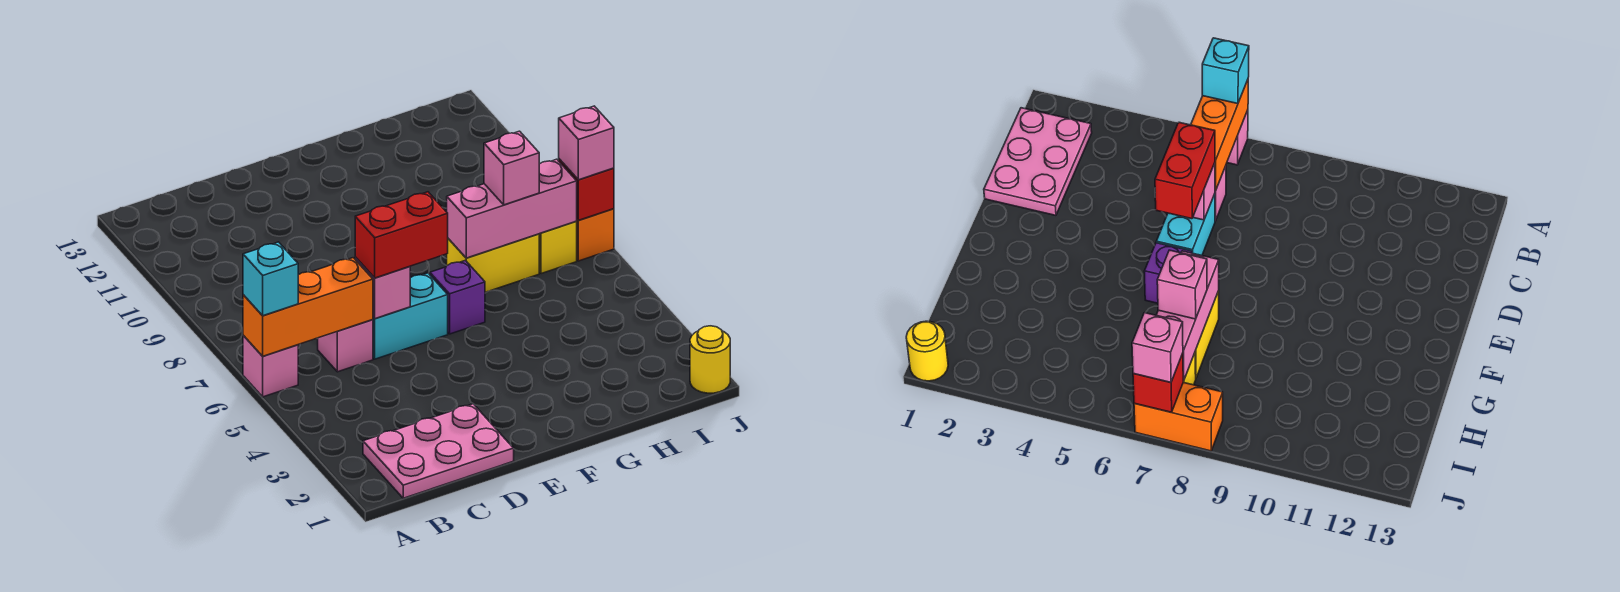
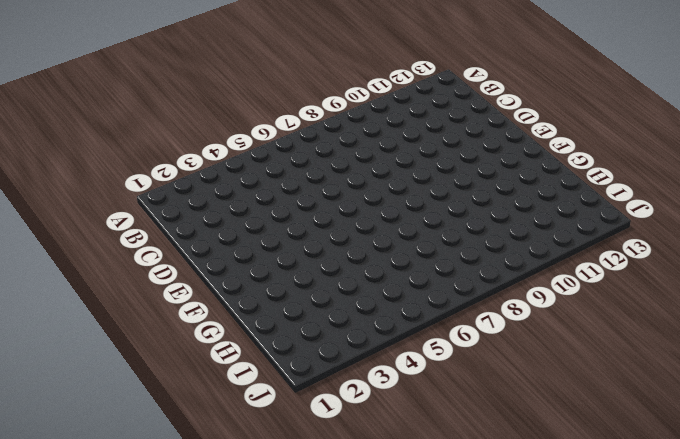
none -> pink brick A6 level 1
none -> pink plate B1:D2 level 1
none -> pink brick C6 level 1

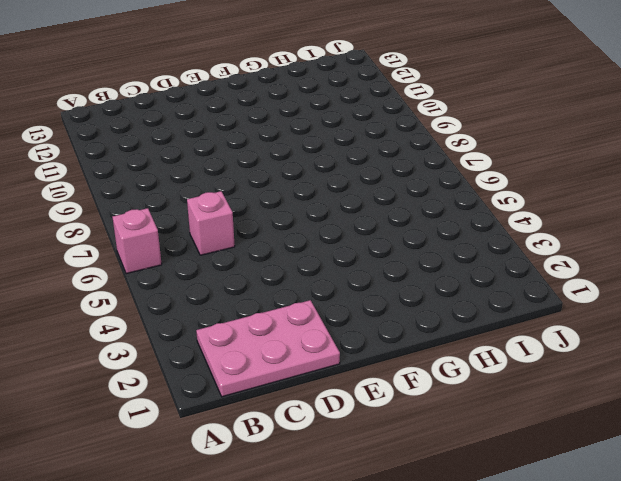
none -> cyan brick D6:E6 level 1
none -> purple brick F6 level 1
none -> yellow brick G7:H7 level 1

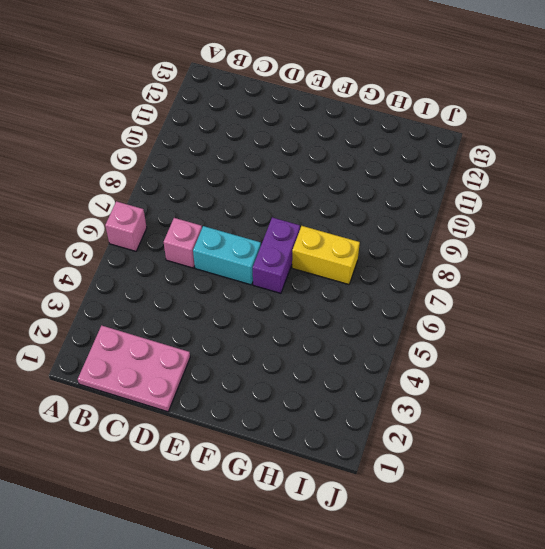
purple brick F6:F7 level 1 -> purple brick F6 level 1
none -> yellow brick I7 level 1
none -> yellow round brick J1 level 1
none -> orange brick J7:J8 level 1

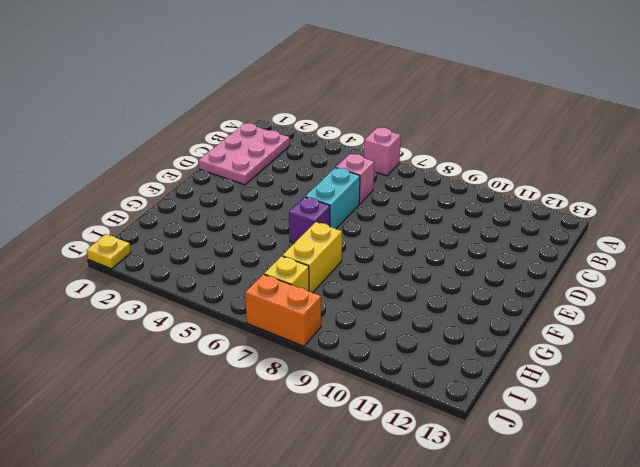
yellow plate J1 level 1 -> yellow round brick J1 level 1
none -> orange brick A6:C6 level 2
none -> pink brick D6 level 2
none -> pink brick G7:I7 level 2

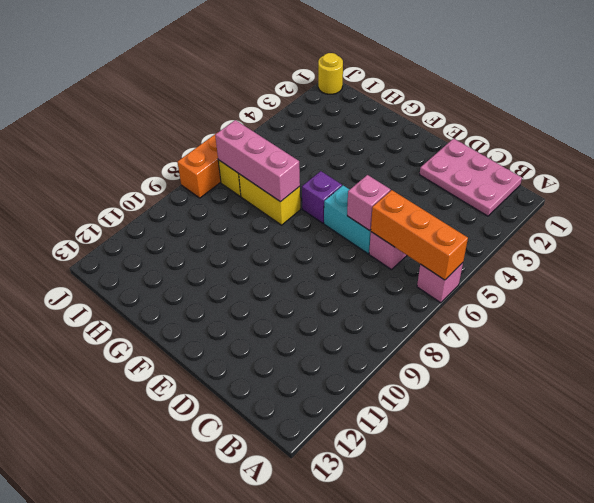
none -> red brick J7 level 2
none -> cyan brick A6 level 3
none -> red brick D6:E6 level 3

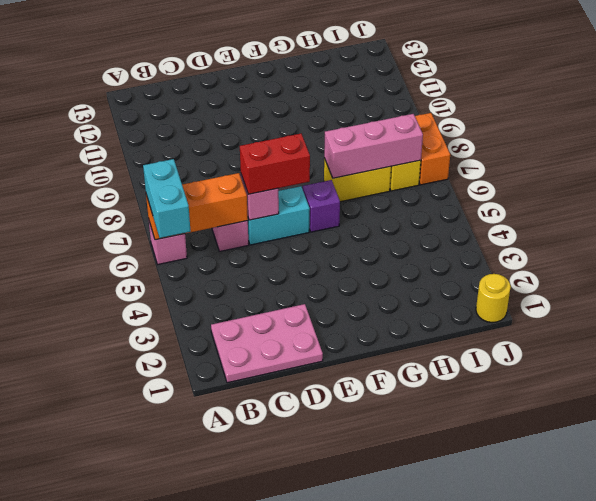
cyan brick A5:A6 level 3 -> cyan brick A6 level 3
none -> red brick J7 level 2
none -> pink brick H7 level 3
none -> pink brick J7 level 3

